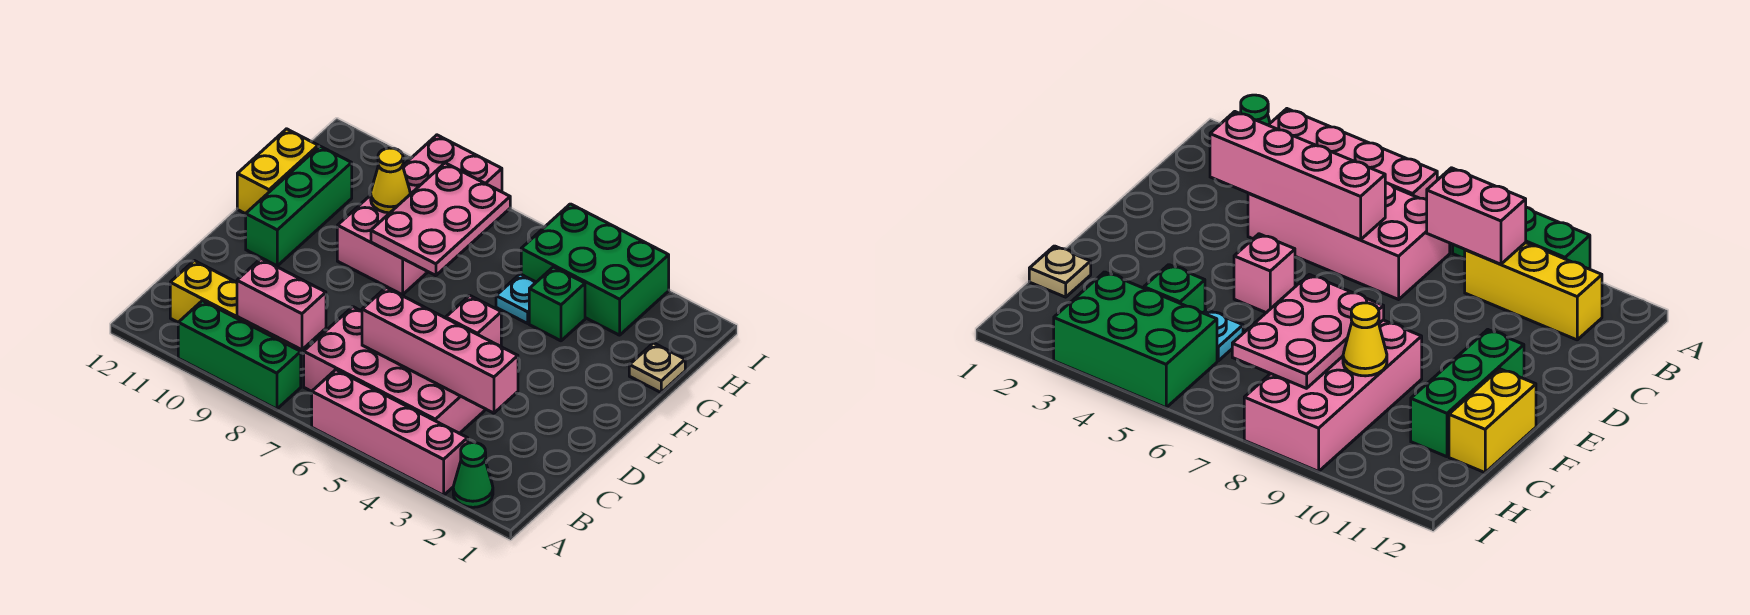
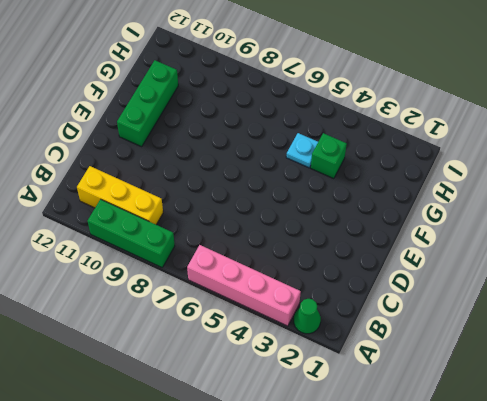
none -> pink brick B4:C7 level 1
none -> pink brick E5 level 1
none -> pink brick F8:I9 level 1

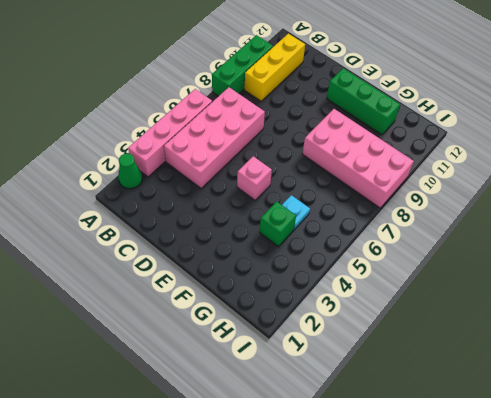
none -> yellow brick F12:G12 level 1
none -> tan plate G1 level 1
none -> green brick H3:I5 level 1

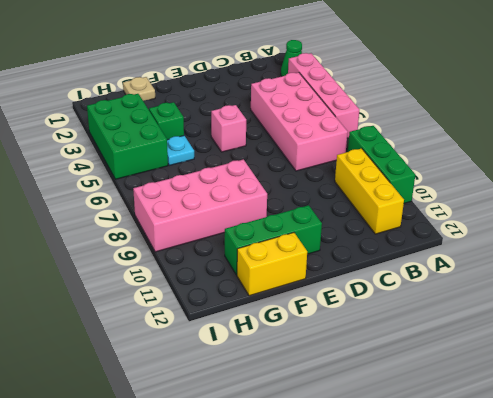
none -> pink brick B8:B9 level 2
none -> pink brick C3:C6 level 2
none -> pink plate F7:H8 level 2

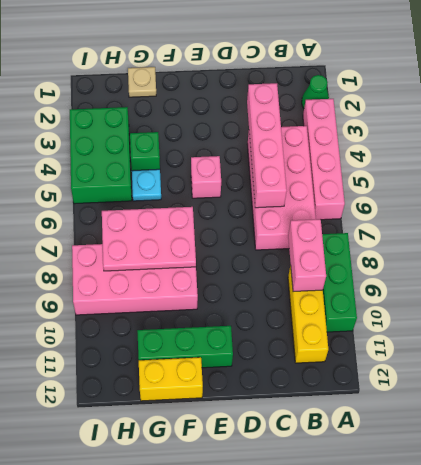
none -> yellow cone G9 level 2

